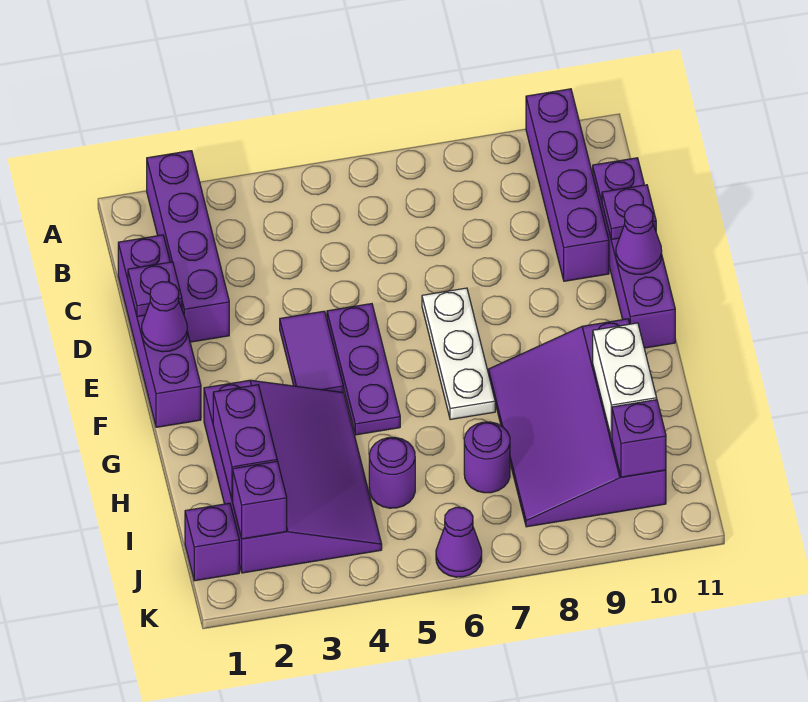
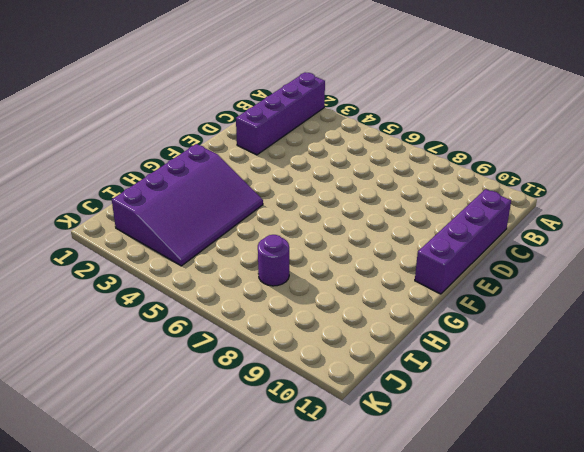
none -> purple brick A10:D10 level 1
none -> purple brick C1:F1 level 1
none -> purple tile E4:F4 level 1

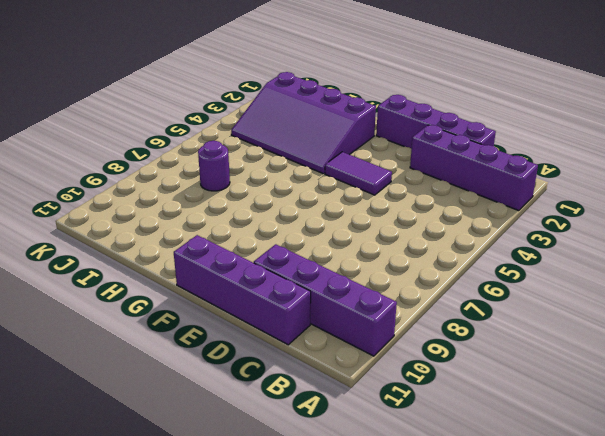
none -> purple plate E5:G5 level 1
none -> white plate E7:G7 level 1
none -> purple slope G8:J10 level 1 top 10

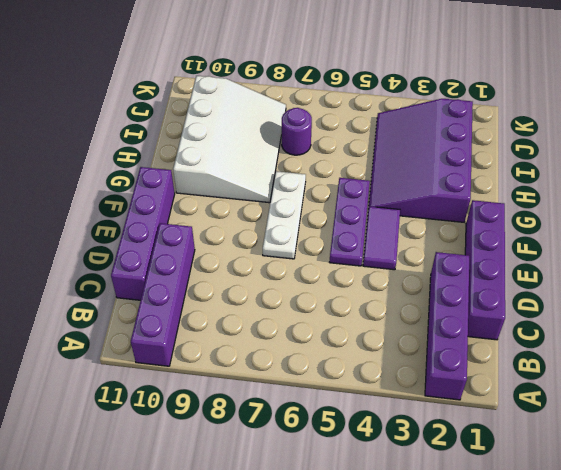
white slope G8:J10 level 1 top 10 -> purple slope G8:J10 level 1 top 10
none -> purple round brick I5 level 1
none -> purple brick J1 level 1
none -> purple cone K6 level 1

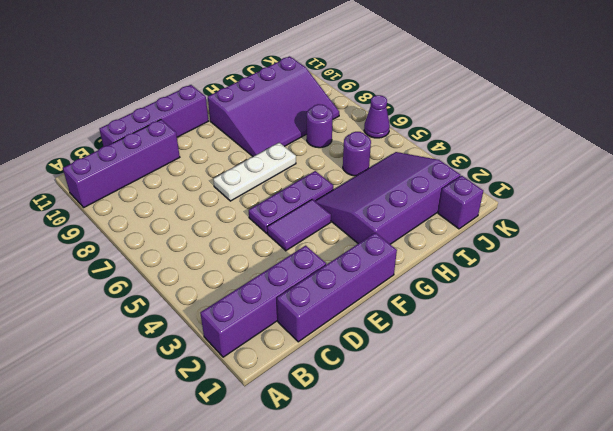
none -> purple plate D1 level 2
none -> purple plate D11 level 2
none -> purple cone E1 level 2

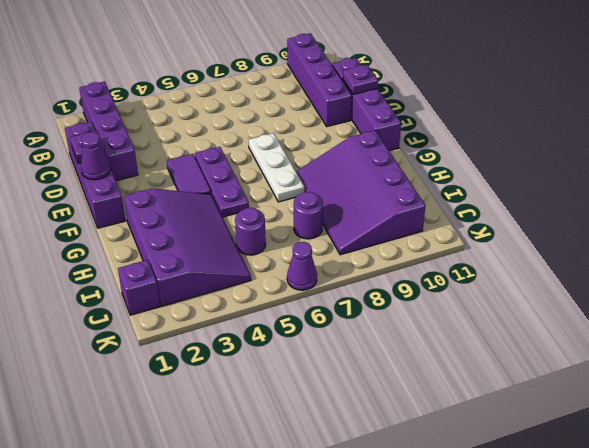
none -> purple cone E11 level 2
none -> purple brick H2:I2 level 2
none -> white brick H10:I10 level 2

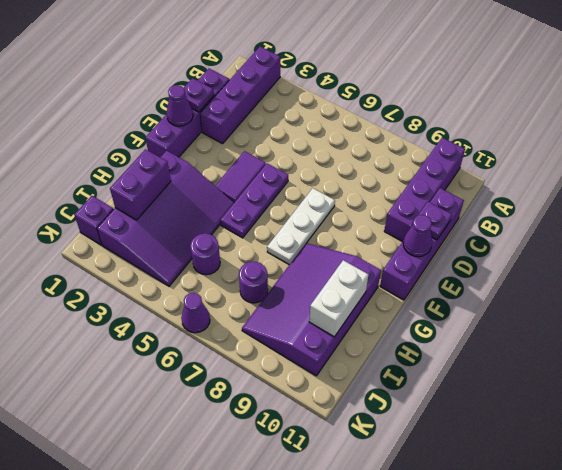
none -> purple brick J2 level 2
none -> purple brick J10 level 2

